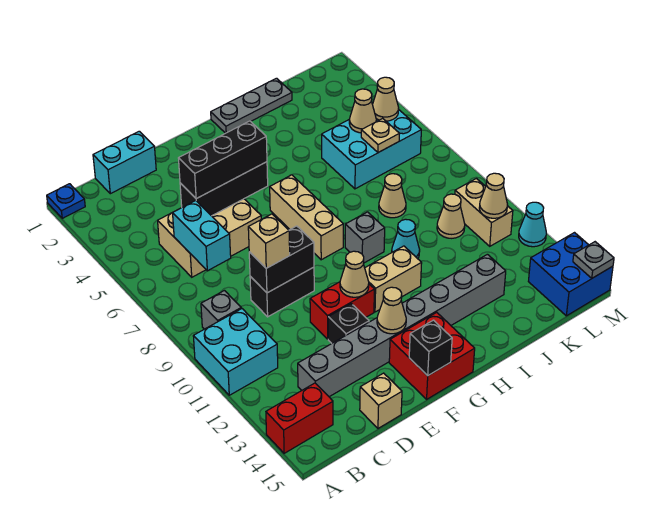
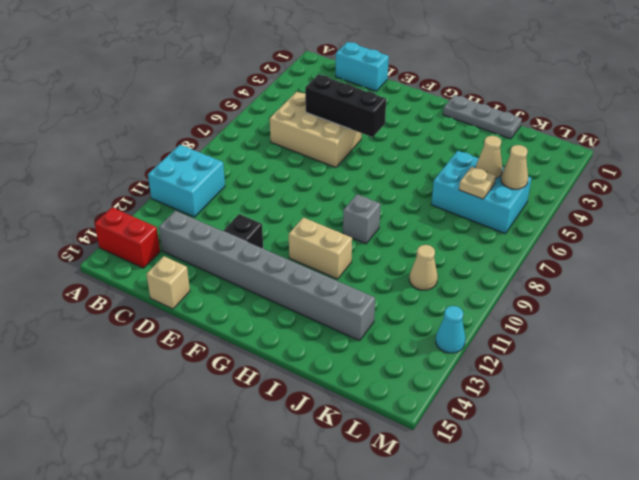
none -> blue plate A1 level 1
none -> grey brick B9 level 1
none -> black brick D9:E9 level 1
none -> red brick E11:F11 level 1

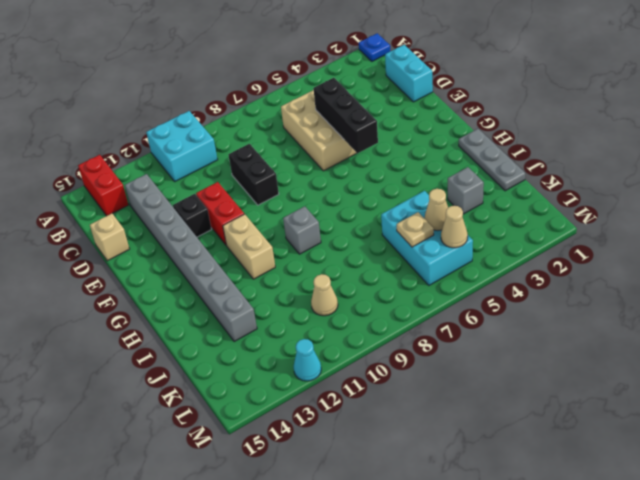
grey brick J3 level 1 -> grey brick B9 level 1
none -> red brick F14:G15 level 1
none -> tan brick G6:G8 level 1
none -> cyan cone I10 level 1
none -> tan cone J8 level 1

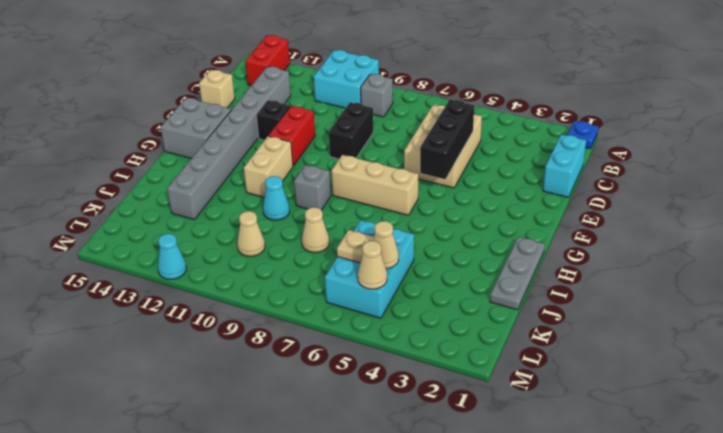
grey brick F14:G15 level 1 -> red brick F14:G15 level 1
none -> tan brick L10:L11 level 1
none -> blue brick L14:M15 level 1
none -> cyan brick C6:C7 level 2
none -> black brick D9:E9 level 2

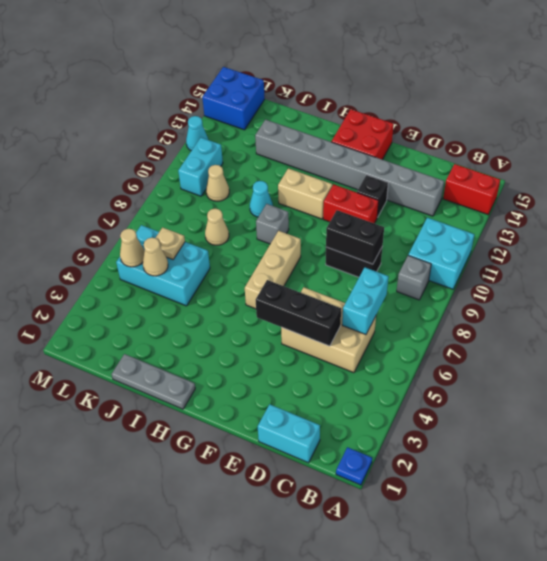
cyan brick L10:L11 level 1 -> tan brick L10:L11 level 1
none -> tan brick D15 level 1
none -> tan cone F11 level 2
none -> tan cone F13 level 2
none -> black brick F15 level 2

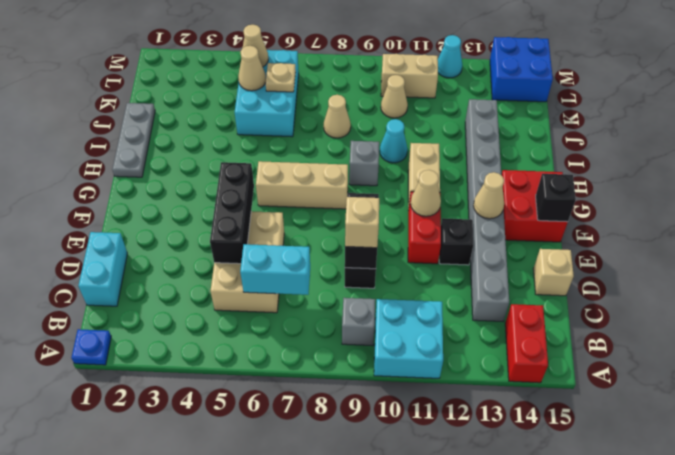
none -> tan cone L11 level 2
none -> grey plate M15 level 2
none -> black brick D5:F5 level 3

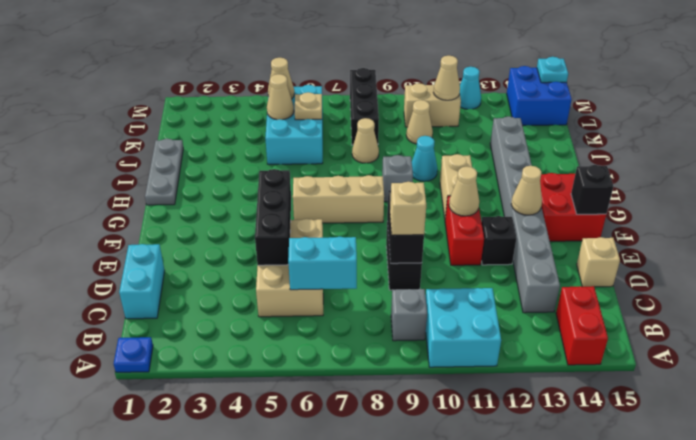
black brick K8:M8 level 1 -> black brick D5:F5 level 3
cyan plate M15 level 2 -> grey plate M15 level 2

